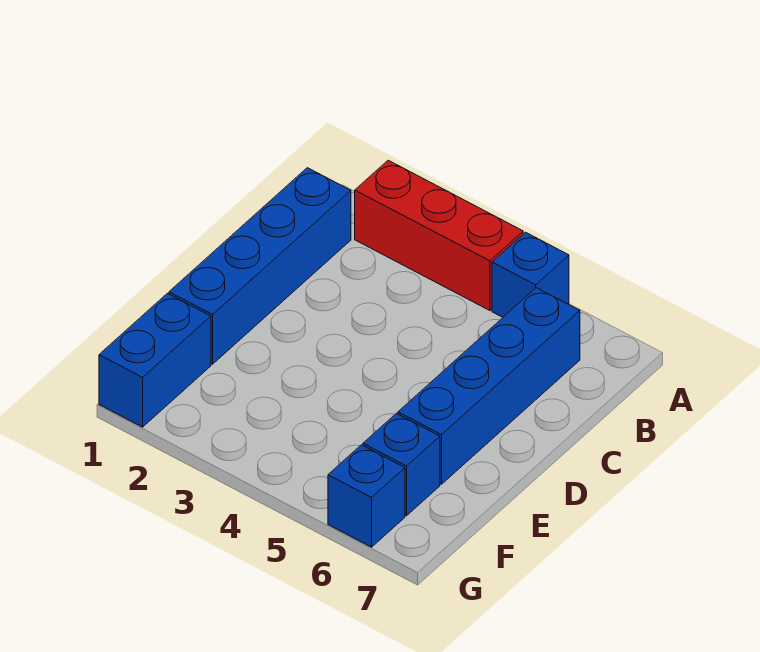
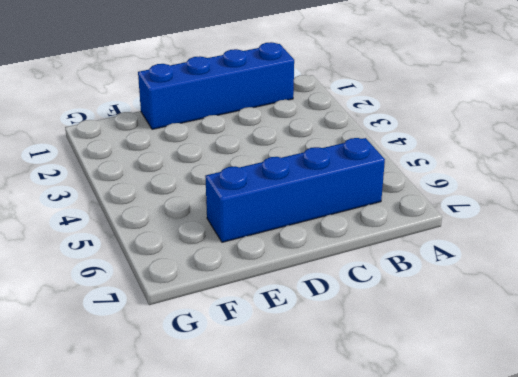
none -> red brick A2:A4 level 1
none -> blue brick A5 level 1

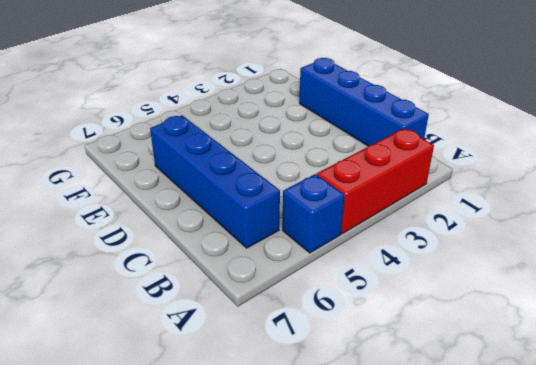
none -> blue brick F1:G1 level 1
none -> blue brick F6 level 1

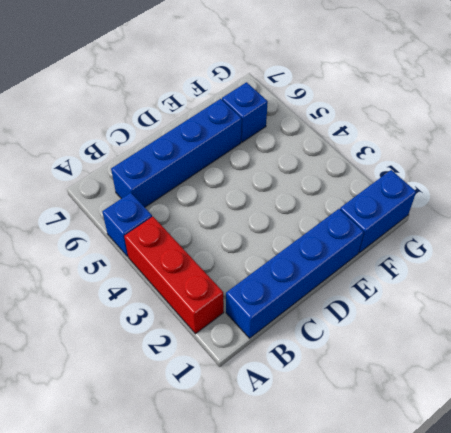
none -> blue brick G6 level 1

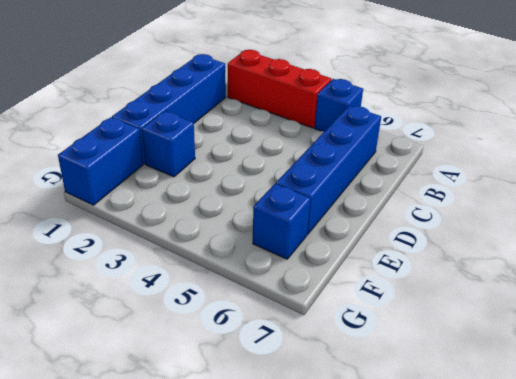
blue brick E2 level 1 -> blue brick G6 level 1

